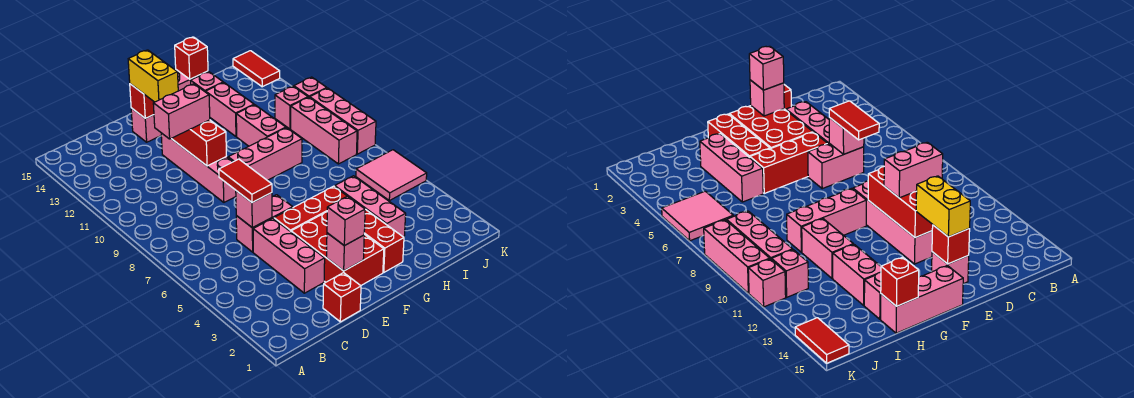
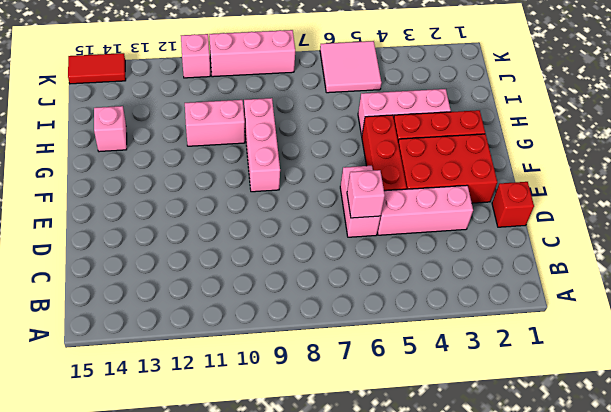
none -> pink brick E9:E12 level 1
none -> pink brick E14 level 1
none -> pink brick F15:H15 level 1

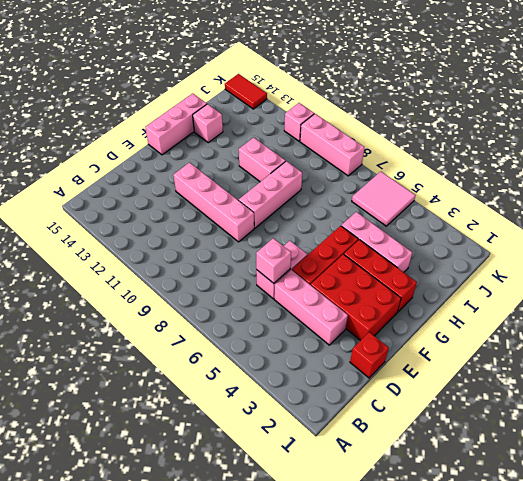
none -> pink brick E14 level 1
none -> pink brick H12:H13 level 1
none -> pink brick J8:J10 level 1

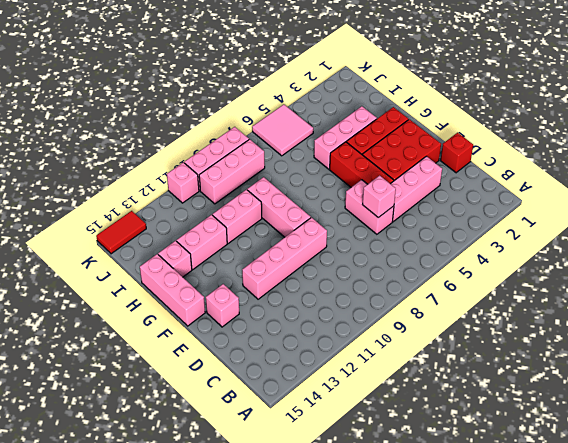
none -> pink brick J11 level 1
none -> pink brick E2 level 2
none -> red brick E10:E12 level 2

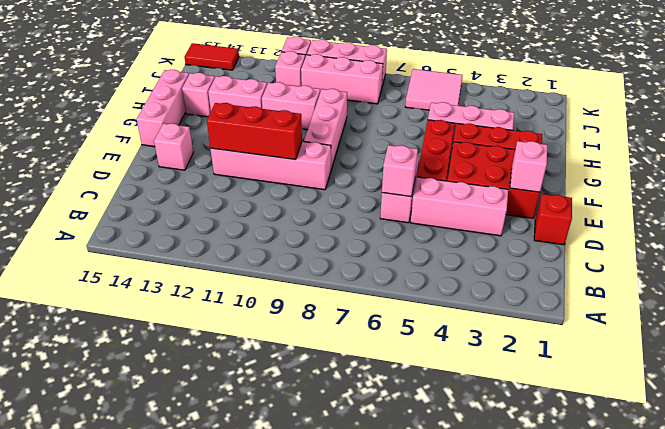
none -> red brick E14 level 2
none -> red brick H15 level 2
none -> red tile D6:D7 level 3

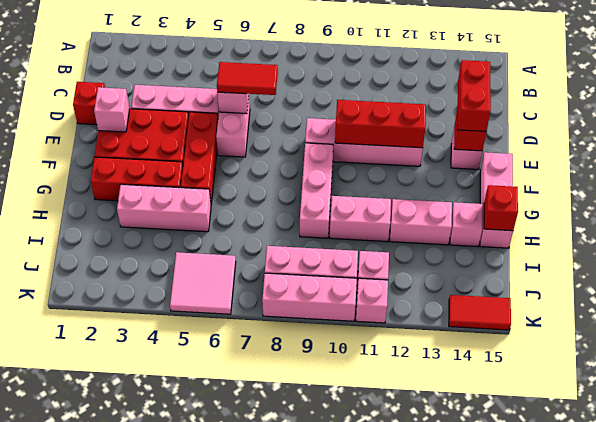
red brick D14:E14 level 3 -> yellow brick E13:E14 level 3
none -> pink brick D11:E11 level 3
none -> pink brick E2 level 3

